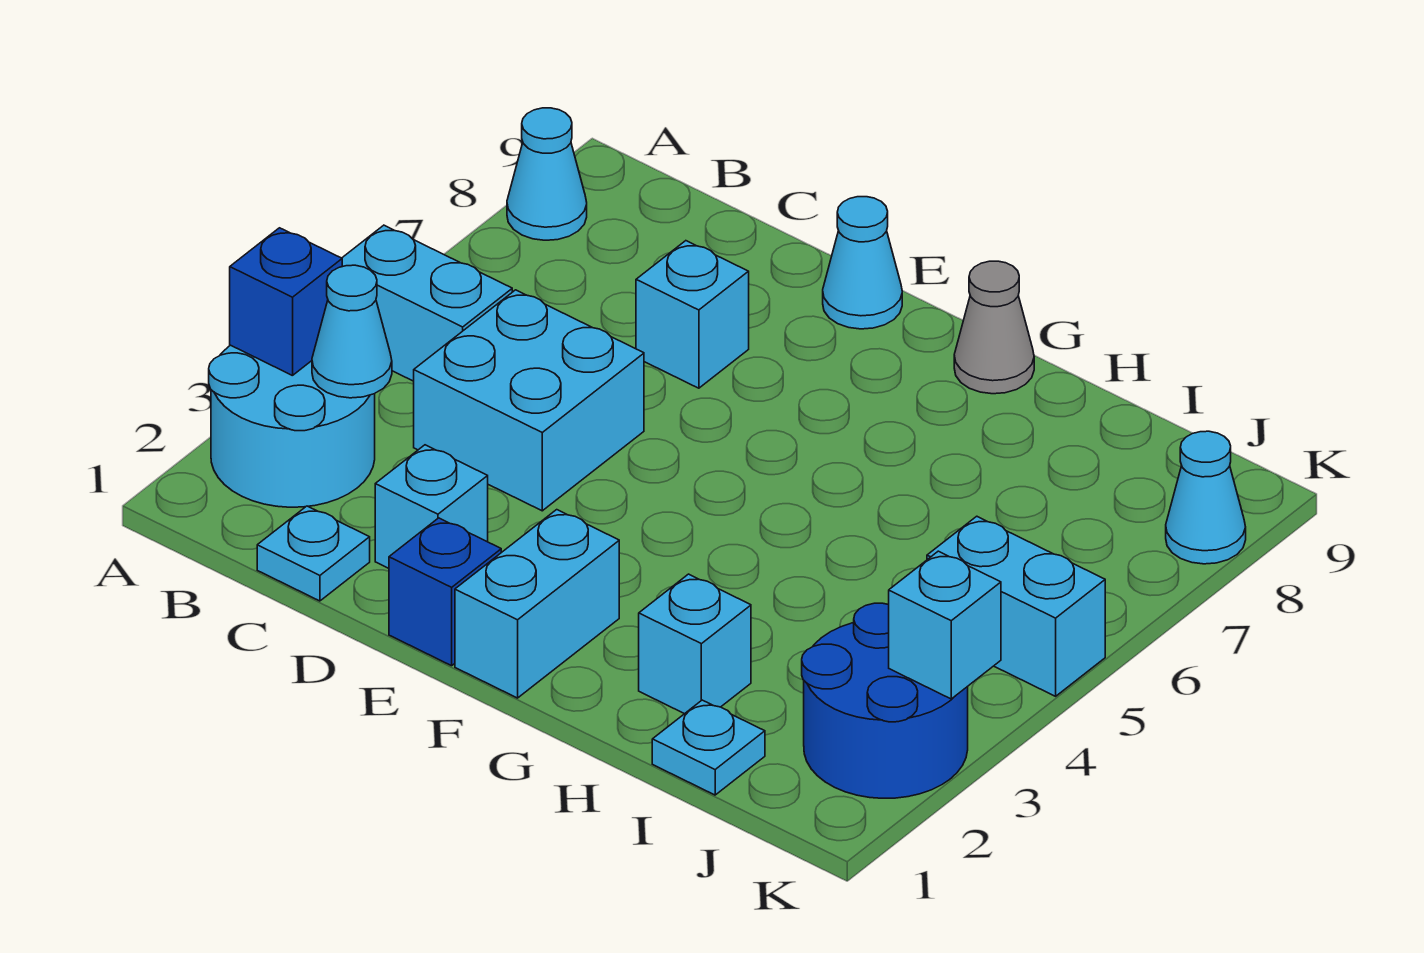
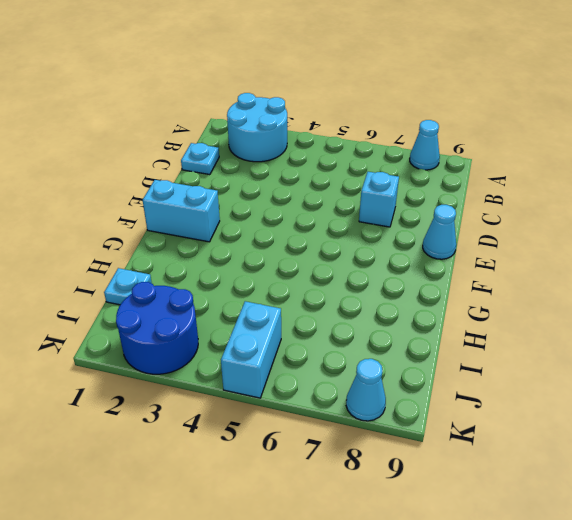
none -> cyan brick A5:B5 level 1
none -> cyan brick C4:D5 level 1
none -> cyan brick D2 level 1

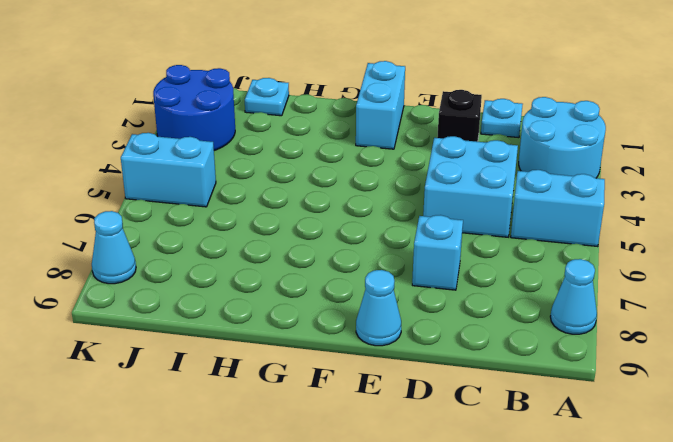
black brick D2 level 1 -> cyan brick D2 level 1
none -> blue brick E1 level 1
none -> grey cone G9 level 1
none -> cyan brick H2 level 1

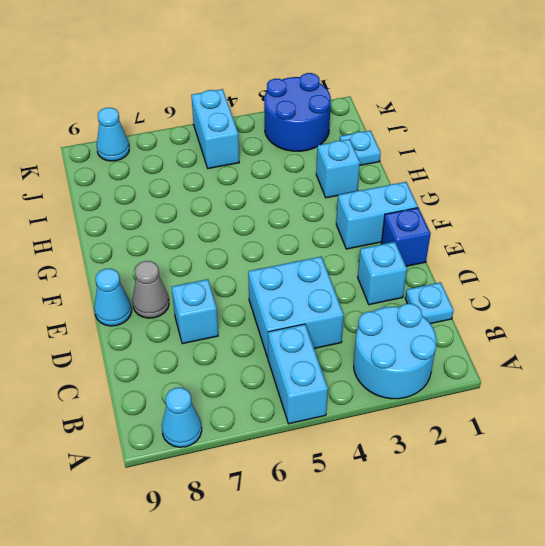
grey cone E8 level 1 -> grey cone G9 level 1
none -> blue brick A3 level 2
none -> cyan cone B3 level 2
none -> cyan brick K3 level 2

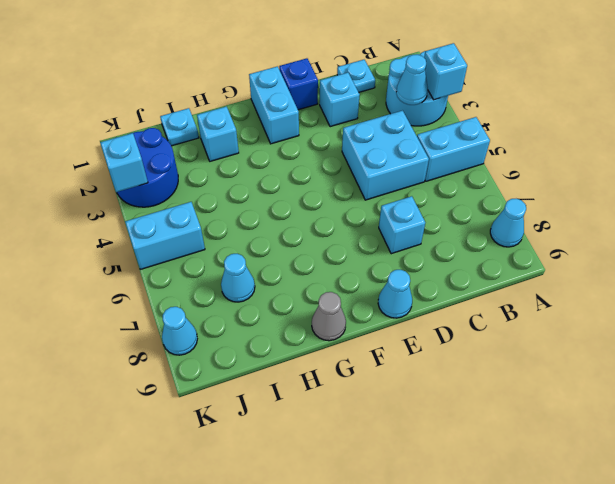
cyan brick A3 level 2 -> blue brick A3 level 2
cyan cone I7 level 1 -> none

